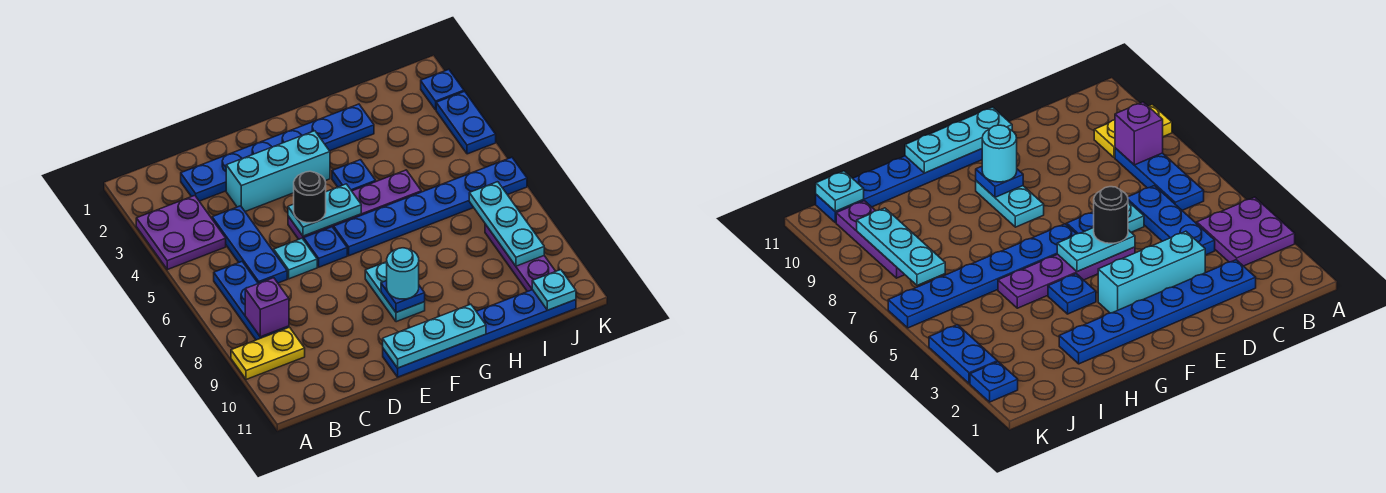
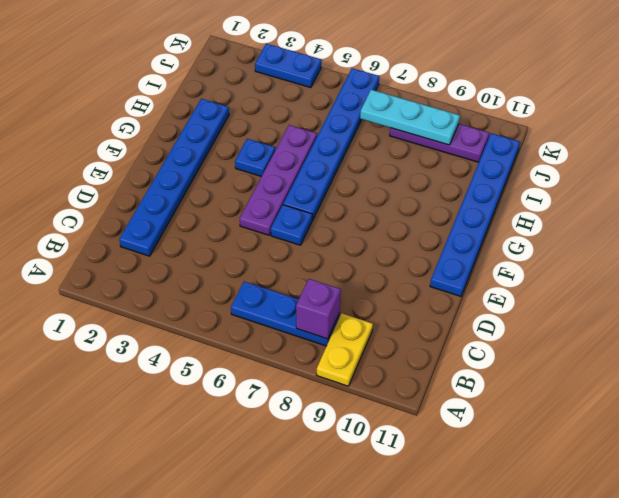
none -> purple plate A3:B4 level 1
none -> blue plate C4:C6 level 1
none -> cyan brick D3:F3 level 1

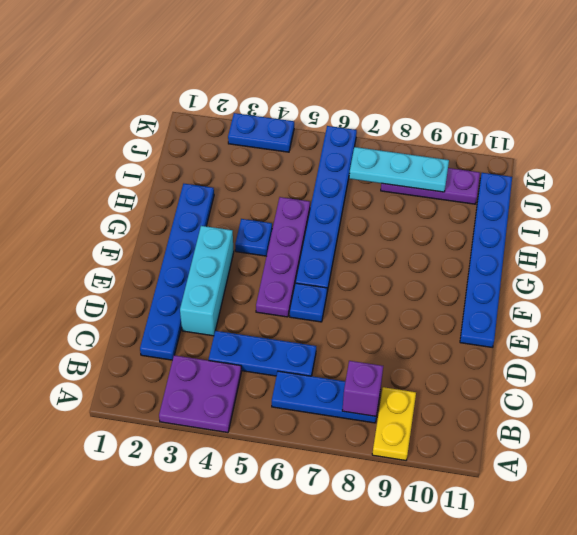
none -> cyan plate D6 level 1
none -> cyan plate F8:F9 level 1
none -> blue plate K2 level 1

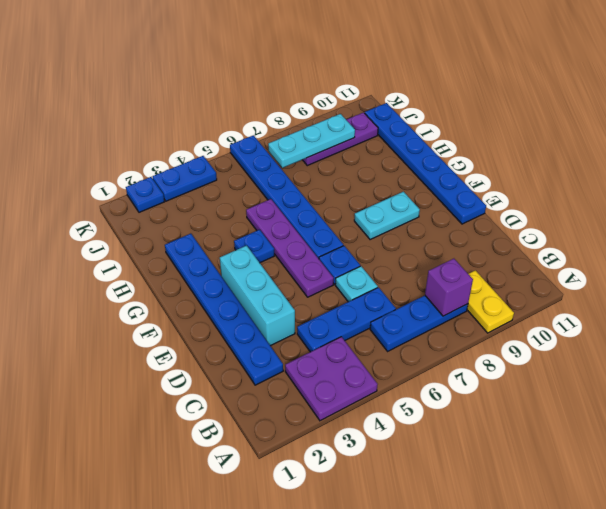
none -> cyan plate E5:F5 level 2
none -> cyan plate E11:G11 level 2
none -> blue plate F9 level 2

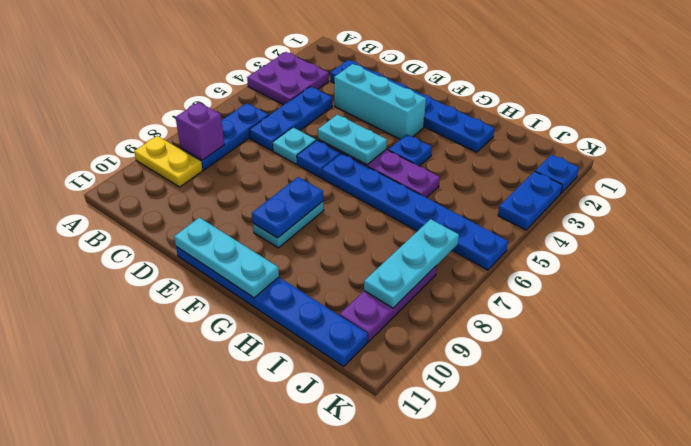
blue plate F8:F9 level 2 -> blue plate F9 level 2
none -> cyan plate J11 level 2
none -> black round brick E5 level 3
none -> cyan round brick F9 level 3

